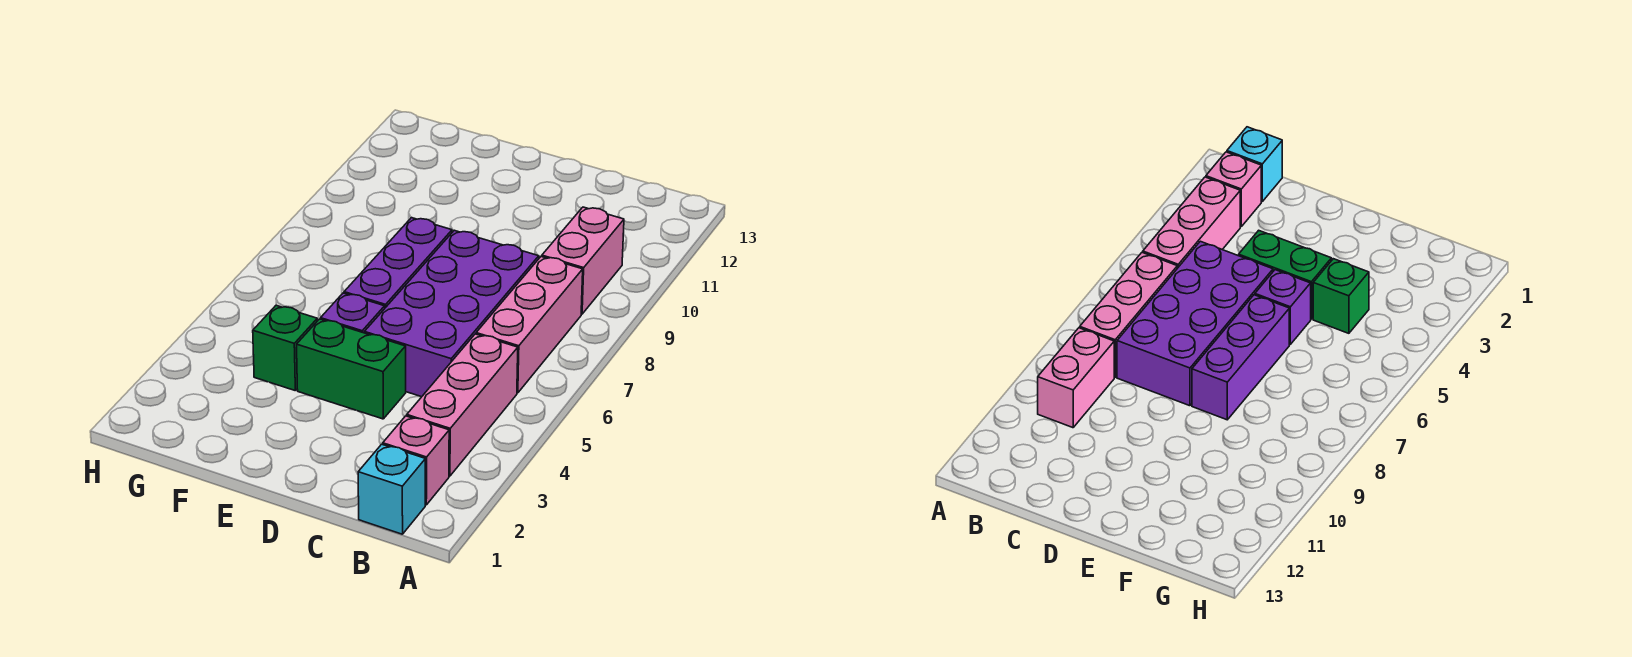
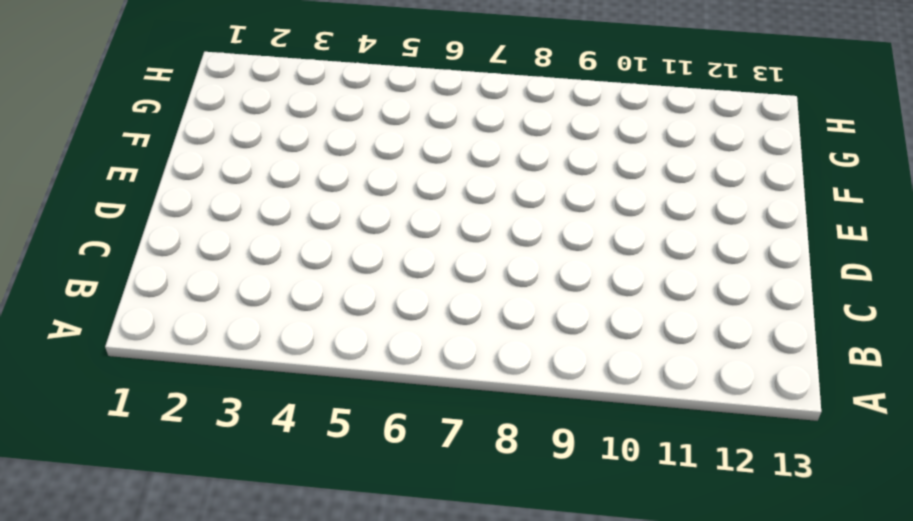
none -> cyan brick B1 level 1
none -> pink brick B2 level 1

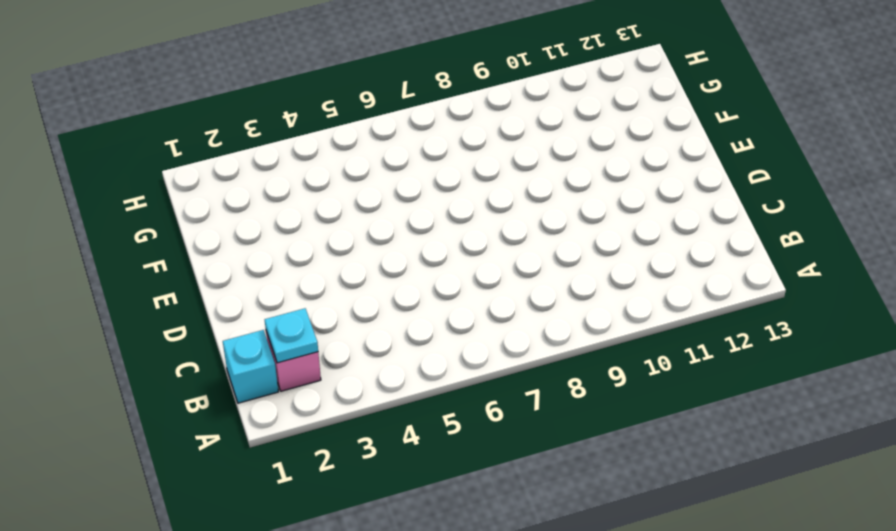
cyan plate B2 level 2 -> none
none -> pink brick B3:B5 level 1
none -> pink brick B6:B8 level 1

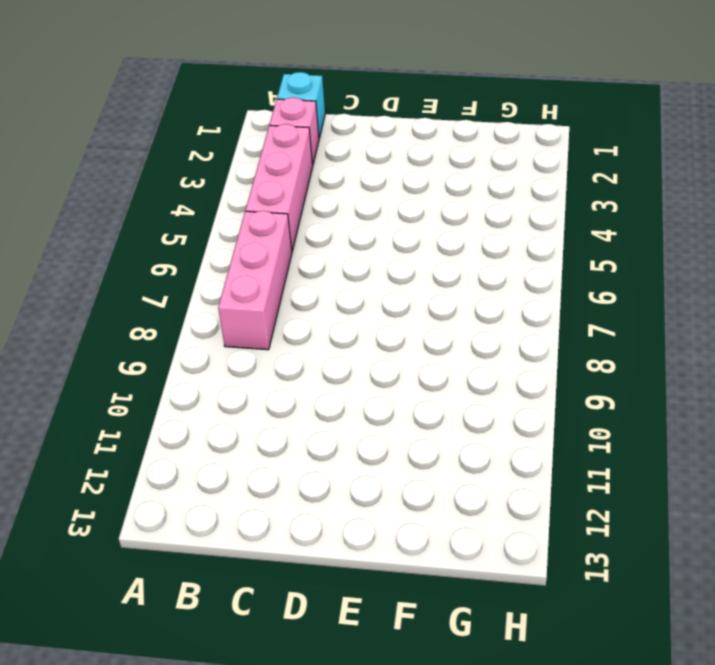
none -> pink brick B9:B10 level 1
none -> purple brick C5:D8 level 1

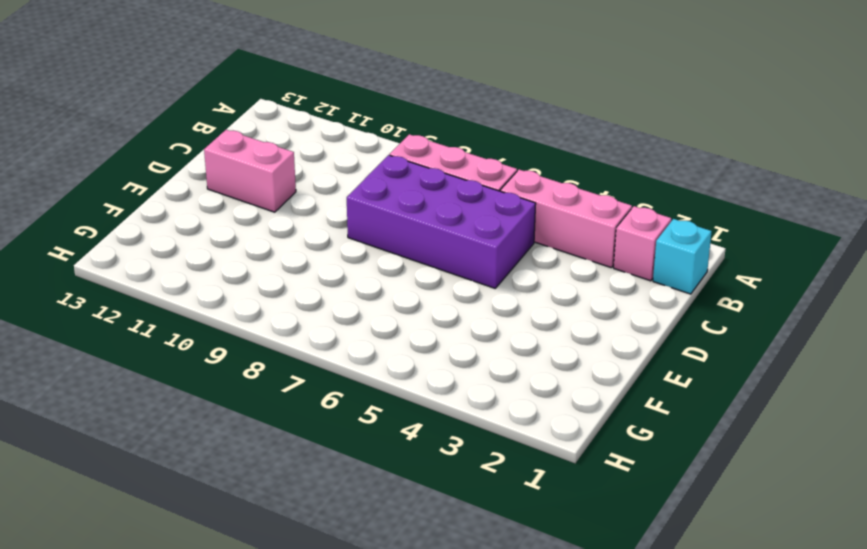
pink brick D11:D12 level 1 -> pink brick B9:B10 level 1
none -> green brick D4:E4 level 1
none -> purple brick E5 level 1

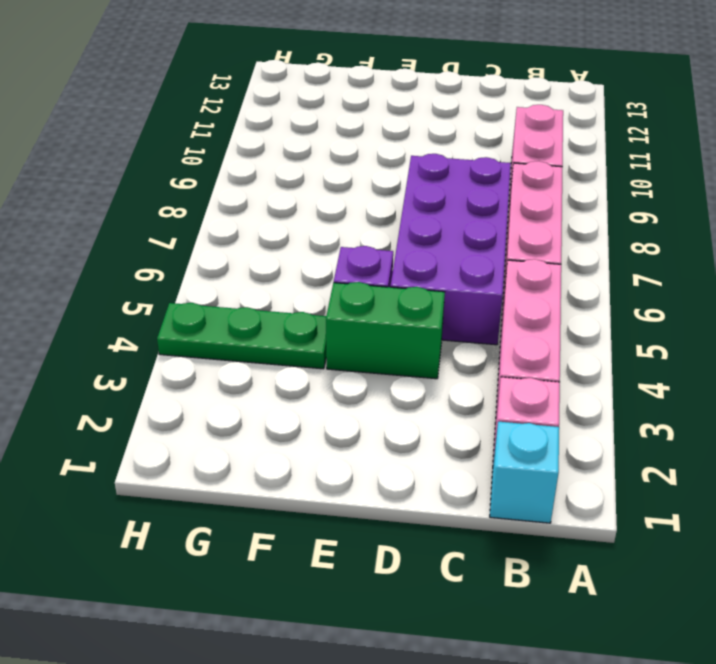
green plate F4:H4 level 1 -> green brick F4 level 1
none -> purple brick E6:E8 level 1

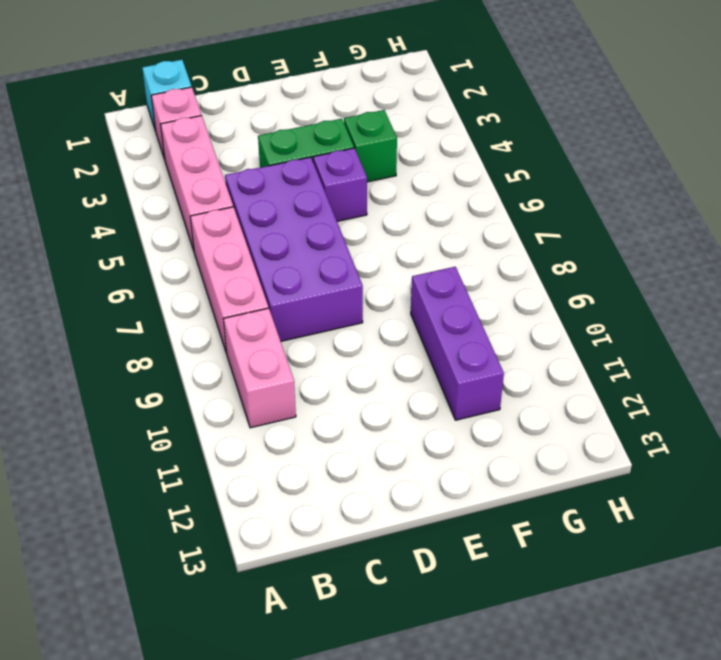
purple brick F9:F11 level 1 -> purple brick E6:E8 level 1

